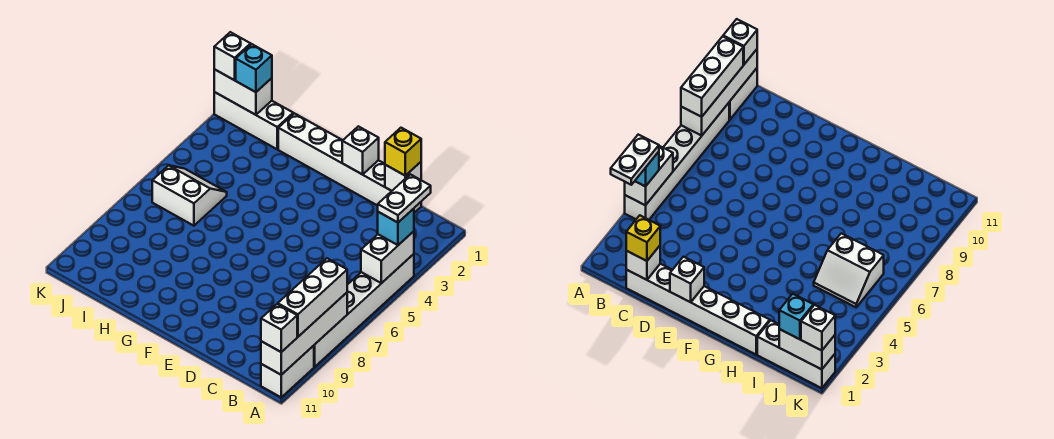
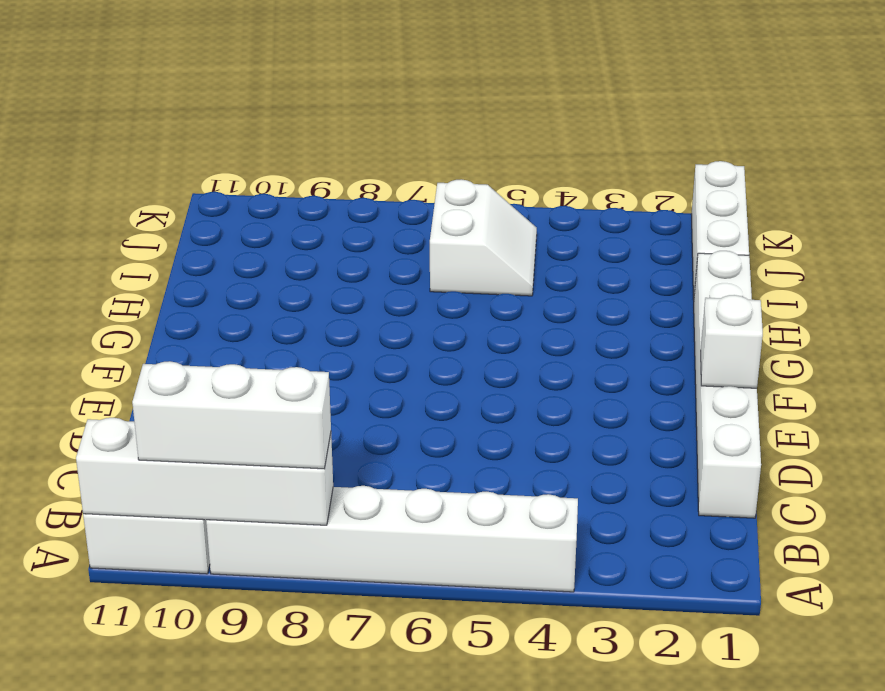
none -> white brick A4:A5 level 2
none -> white brick C1 level 2
none -> white brick J1:K1 level 2

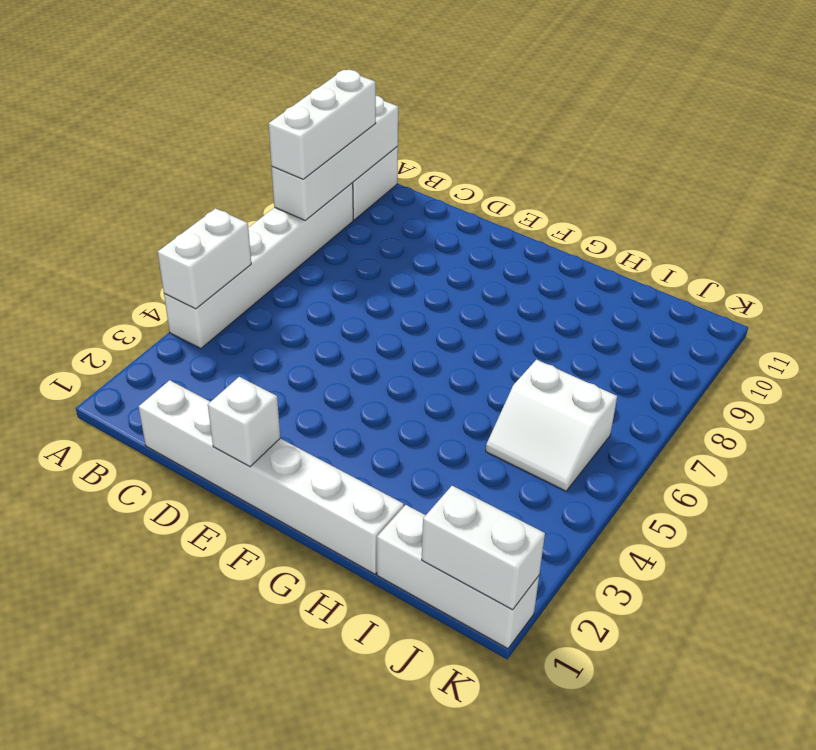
none -> white brick C1 level 2
none -> cyan brick A4 level 3
none -> white brick A11 level 3

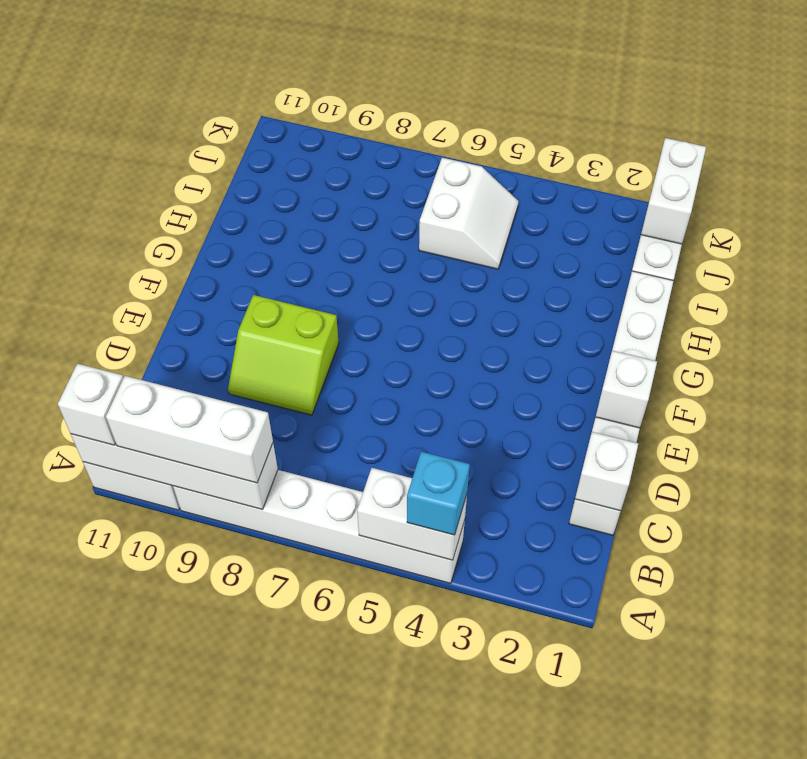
lime slope D8:E9 level 1 top E -> none
none -> yellow brick C1 level 3
none -> cyan brick J1 level 3
none -> white brick K1 level 3

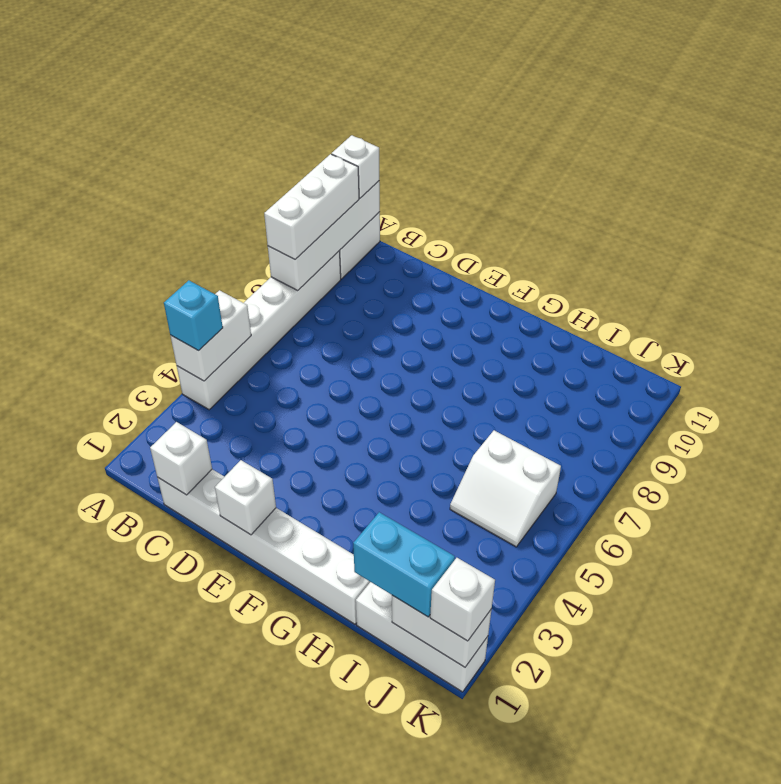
cyan brick I1:J1 level 3 -> cyan brick J1 level 3
none -> yellow brick C1 level 3
none -> white plate A3:A4 level 4

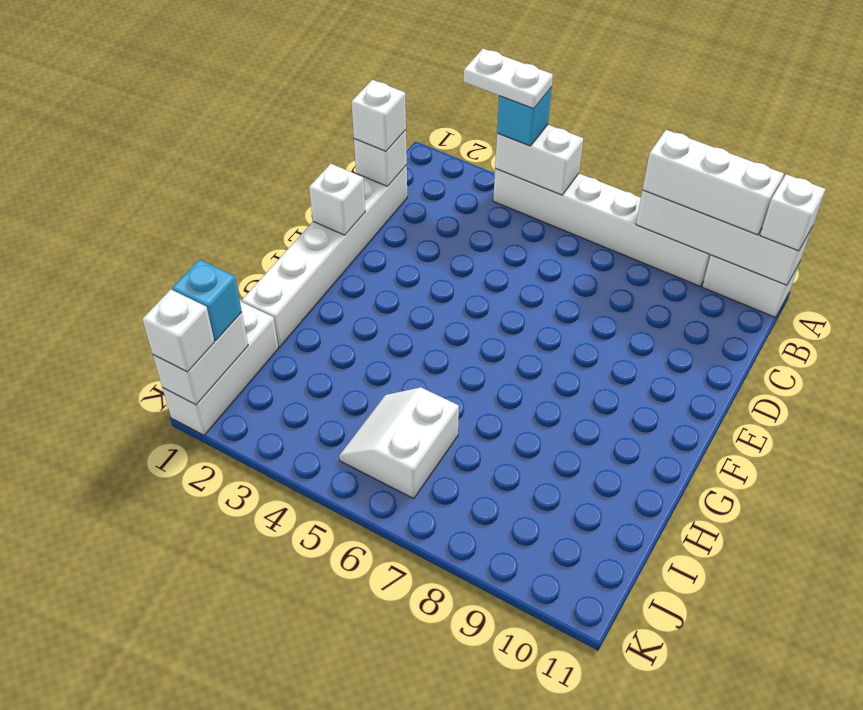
white brick C1 level 3 -> yellow brick C1 level 3

